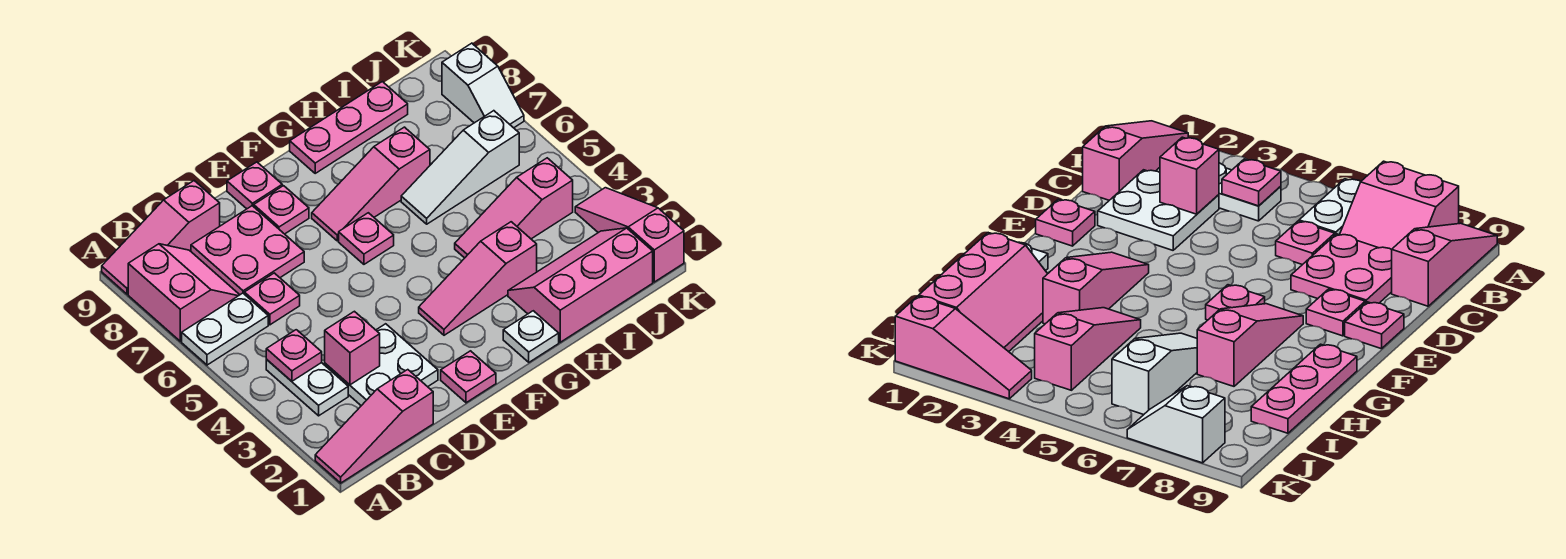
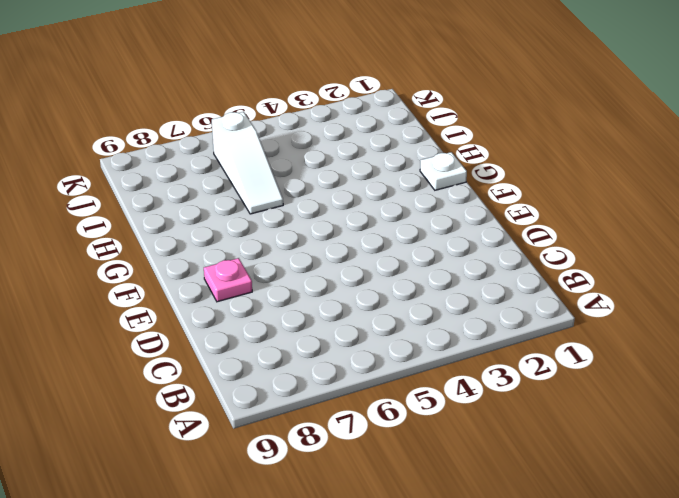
none -> pink slope A1:C1 level 1 top C
none -> white plate A6:B6 level 1
none -> pink slope A7:B8 level 1 top A

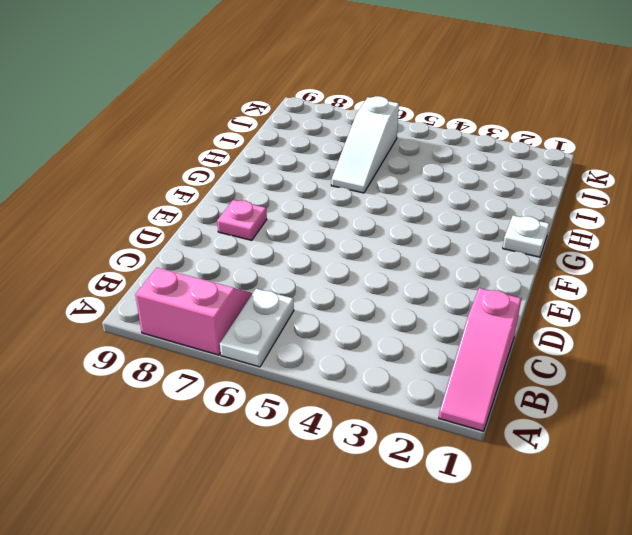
none -> pink slope A9:C9 level 1 top C
none -> white plate B3:B4 level 1
none -> white plate C2:D3 level 1

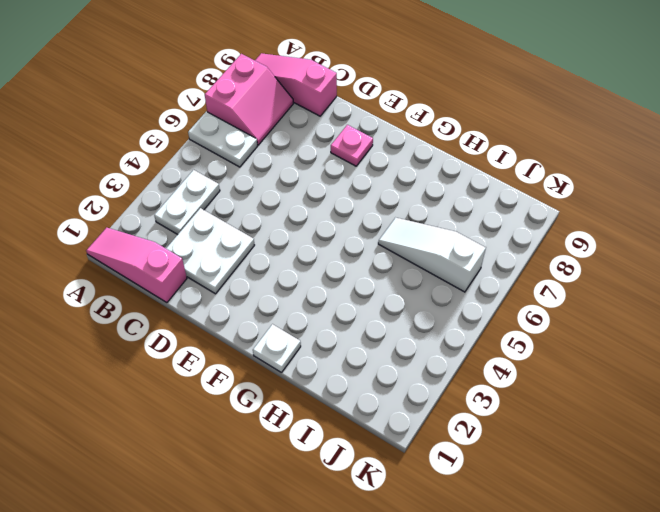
none -> pink plate C6 level 1
none -> pink plate C7:D8 level 1
none -> pink plate E1 level 1

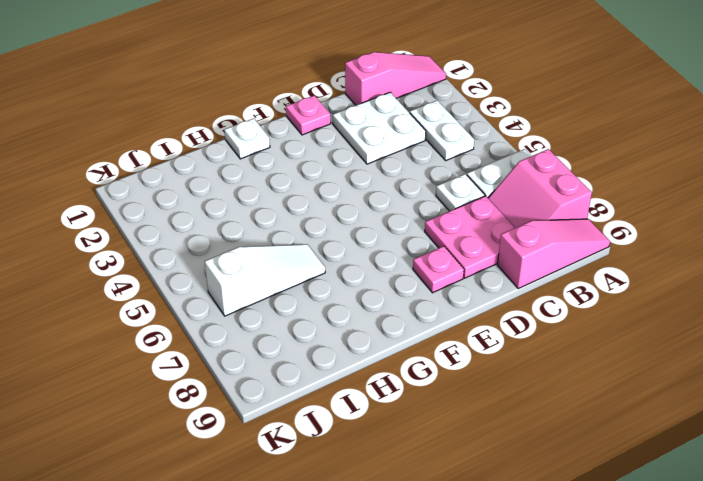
white plate C6 level 1 -> pink plate C6 level 1
none -> pink plate E9 level 1
none -> pink slope F3:H3 level 1 top H
none -> pink plate F6 level 1

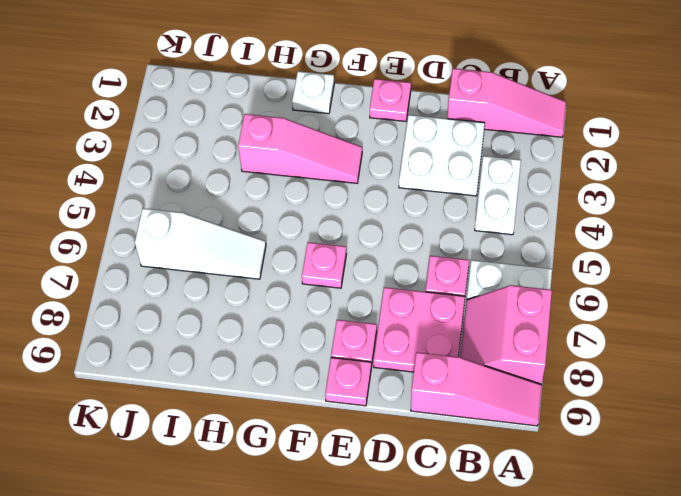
none -> pink slope F7:H7 level 1 top H
none -> pink plate G9:I9 level 1
none -> pink slope H1:J2 level 1 top 1

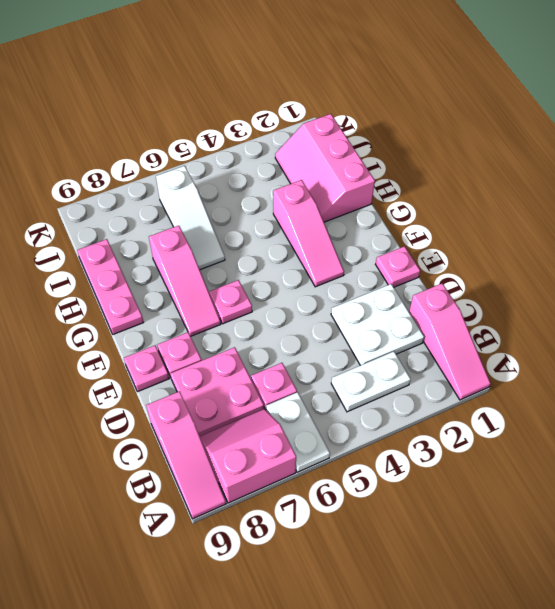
none -> white plate G1 level 1
none -> pink slope H4:J4 level 1 top J
none -> pink slope K1:K3 level 1 top 1

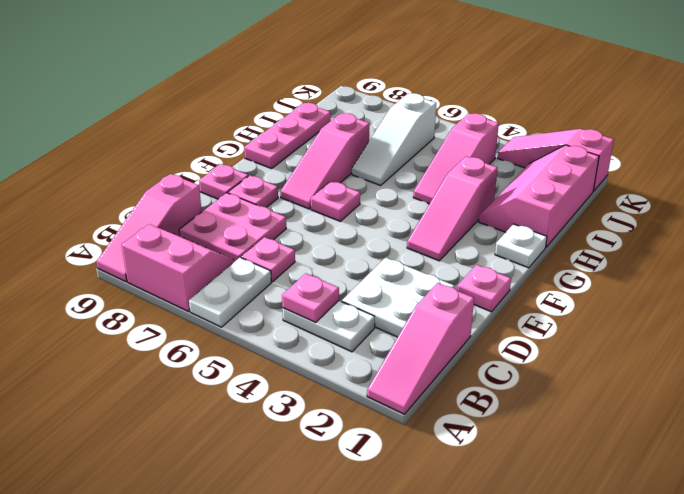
none -> white slope K7:K8 level 1 top 8
none -> pink brick C3 level 2

